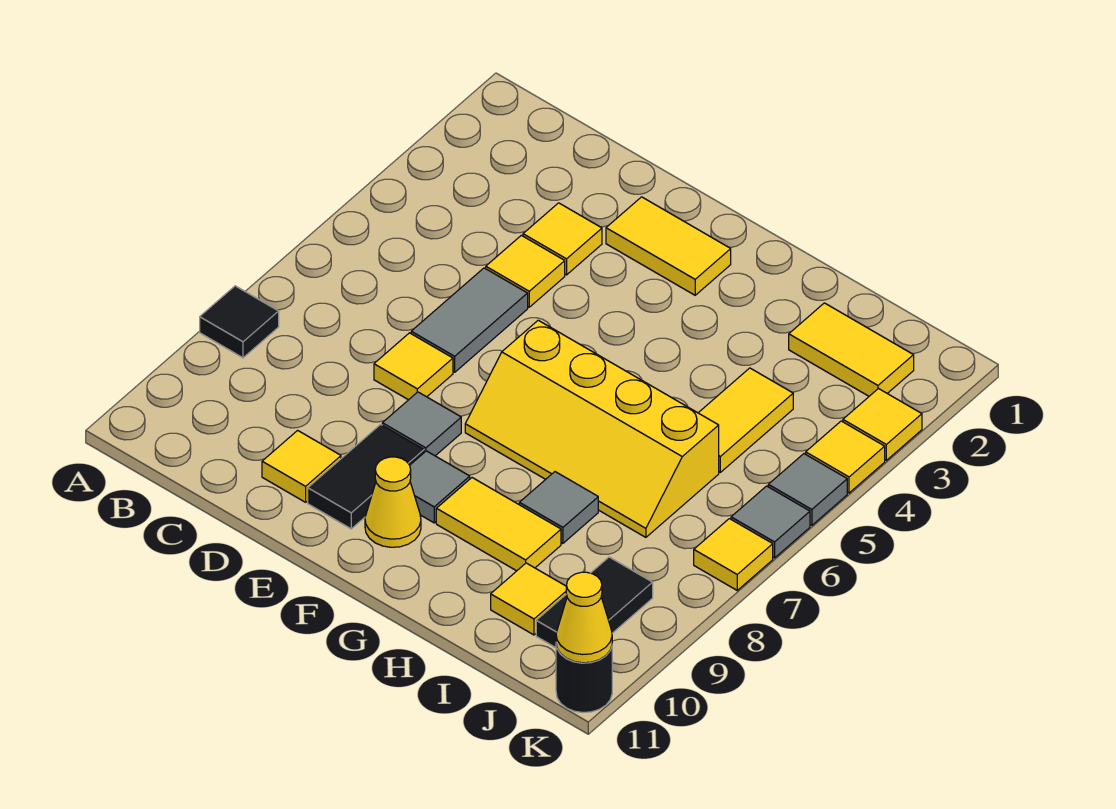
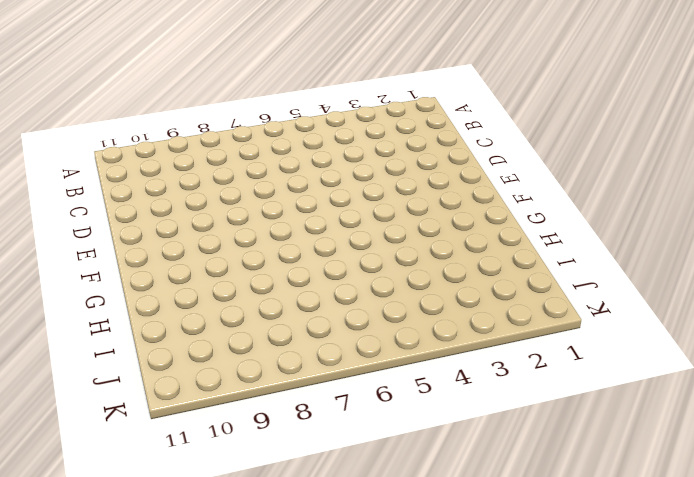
none -> black tile A8 level 1
none -> yellow tile D3 level 1
none -> yellow tile D4 level 1

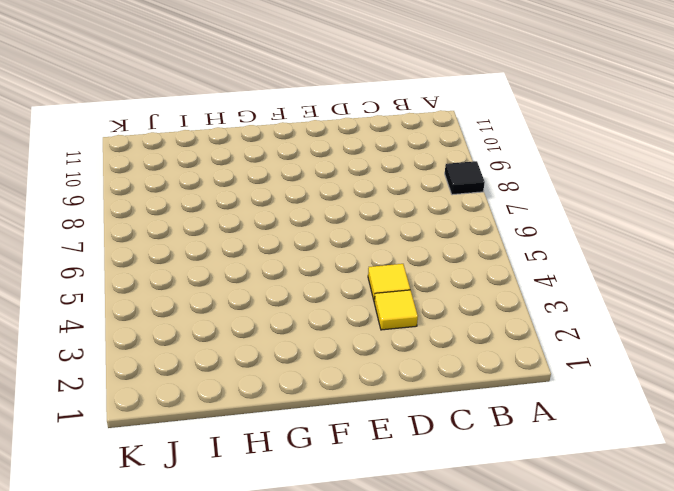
none -> grey tile D5:D6 level 1
none -> yellow tile D7 level 1
none -> yellow tile D10 level 1

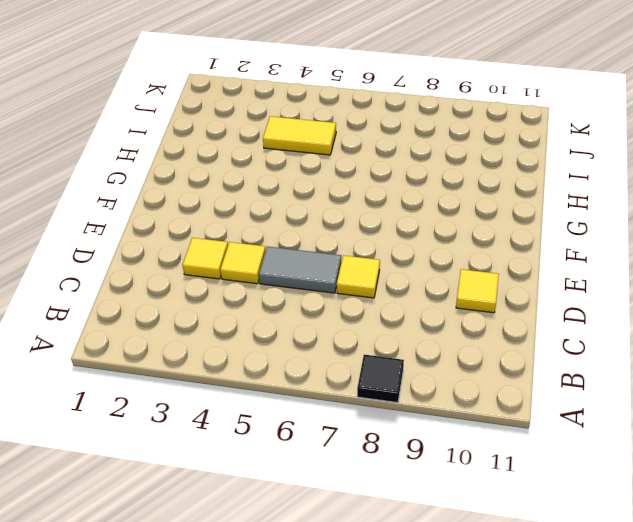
none -> yellow tile E2:F2 level 1
none -> grey tile E8 level 1
none -> black tile E9:E10 level 1

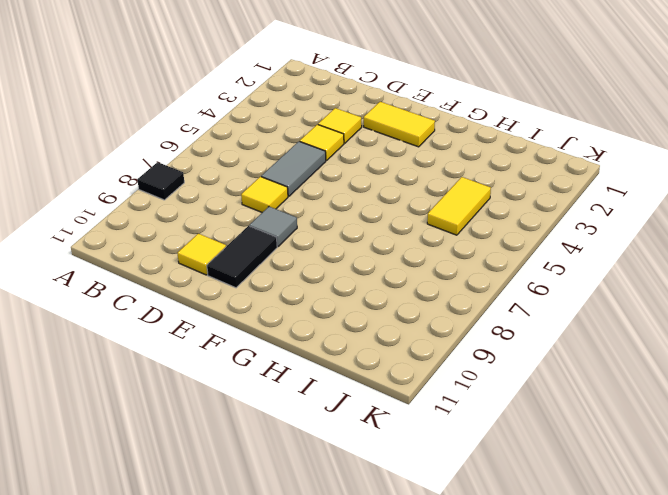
none -> yellow slope F6:I7 level 1 top 6
none -> grey tile F9 level 1
none -> yellow cone F10 level 1

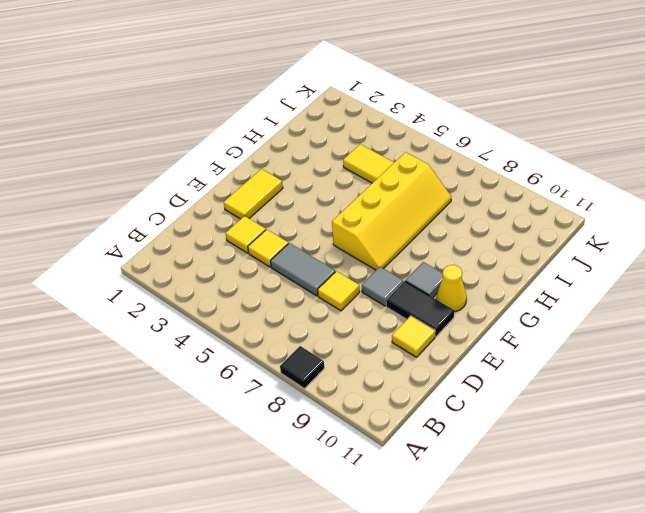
none -> yellow tile G9:H9 level 1
none -> grey tile H8 level 1
none -> yellow tile I2:J2 level 1

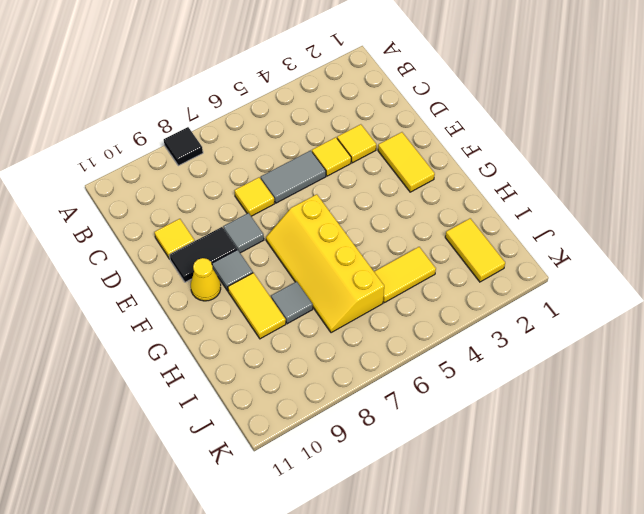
none -> yellow tile I10 level 1
none -> black tile J9:J10 level 1
none -> yellow tile K3 level 1

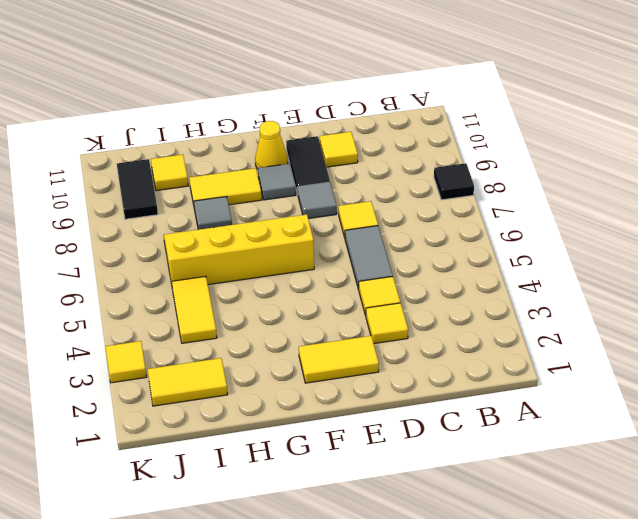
none -> yellow tile K4 level 1
none -> grey tile K5 level 1
none -> grey tile K6 level 1

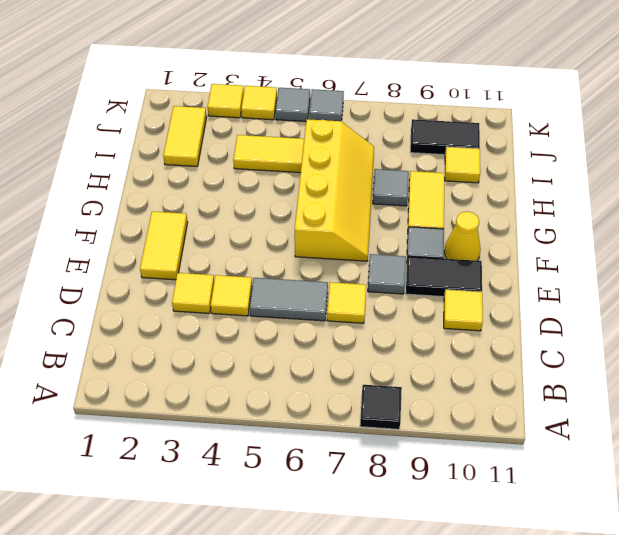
none -> yellow tile K7 level 1
none -> black round brick K11 level 1
none -> yellow cone K11 level 2

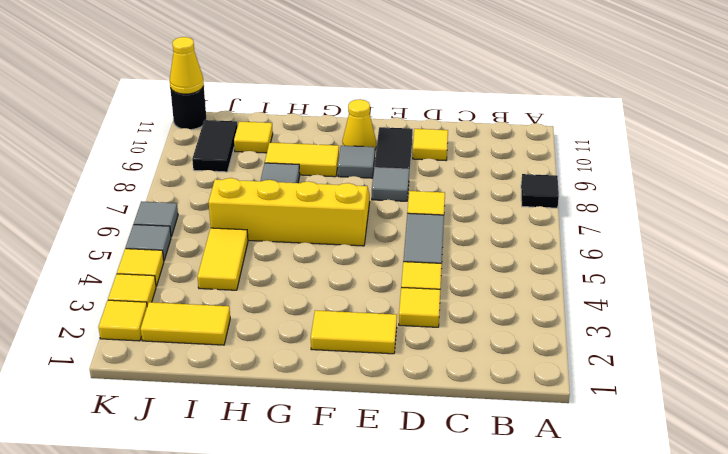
yellow tile K2 level 1 -> yellow tile K7 level 1

